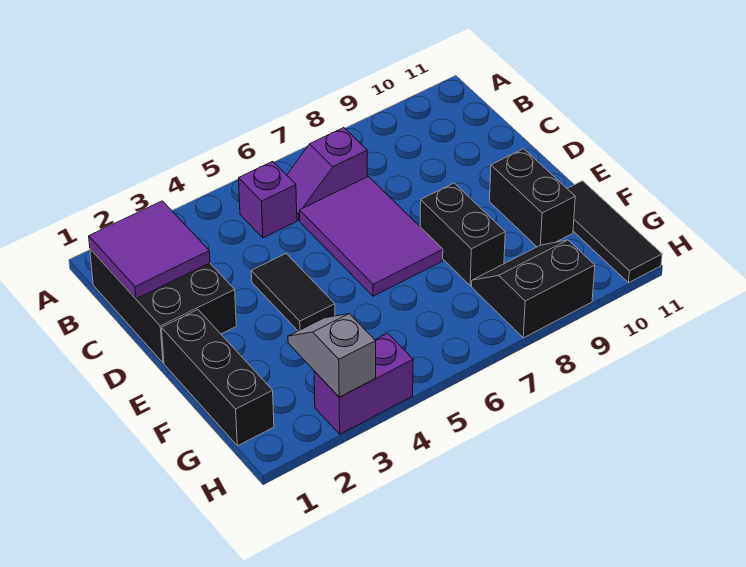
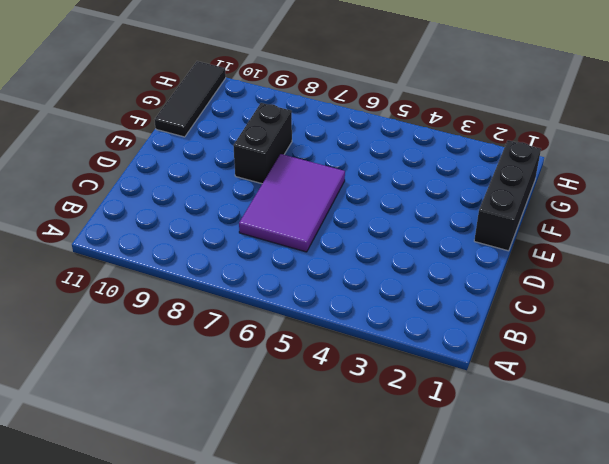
none -> black brick B1:D2 level 1
none -> purple brick B5 level 1
none -> purple slope B6:B7 level 1 top 7

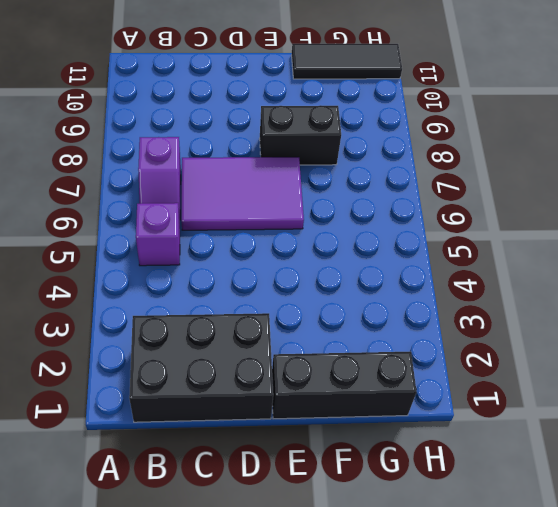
none -> black tile D4:E4 level 1
none -> black brick E10:F10 level 1
none -> black slope G8:H9 level 1 top H

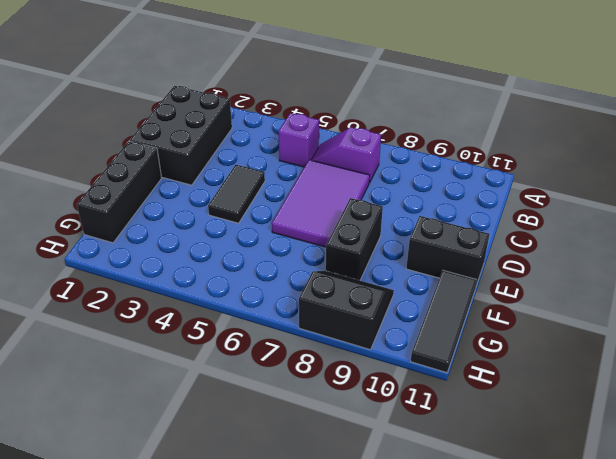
black brick E10:E11 level 1 -> black brick E10:F10 level 1
none -> purple brick H3:H4 level 1
none -> purple tile B1:C2 level 2
none -> grey slope G3:H3 level 2 top H

